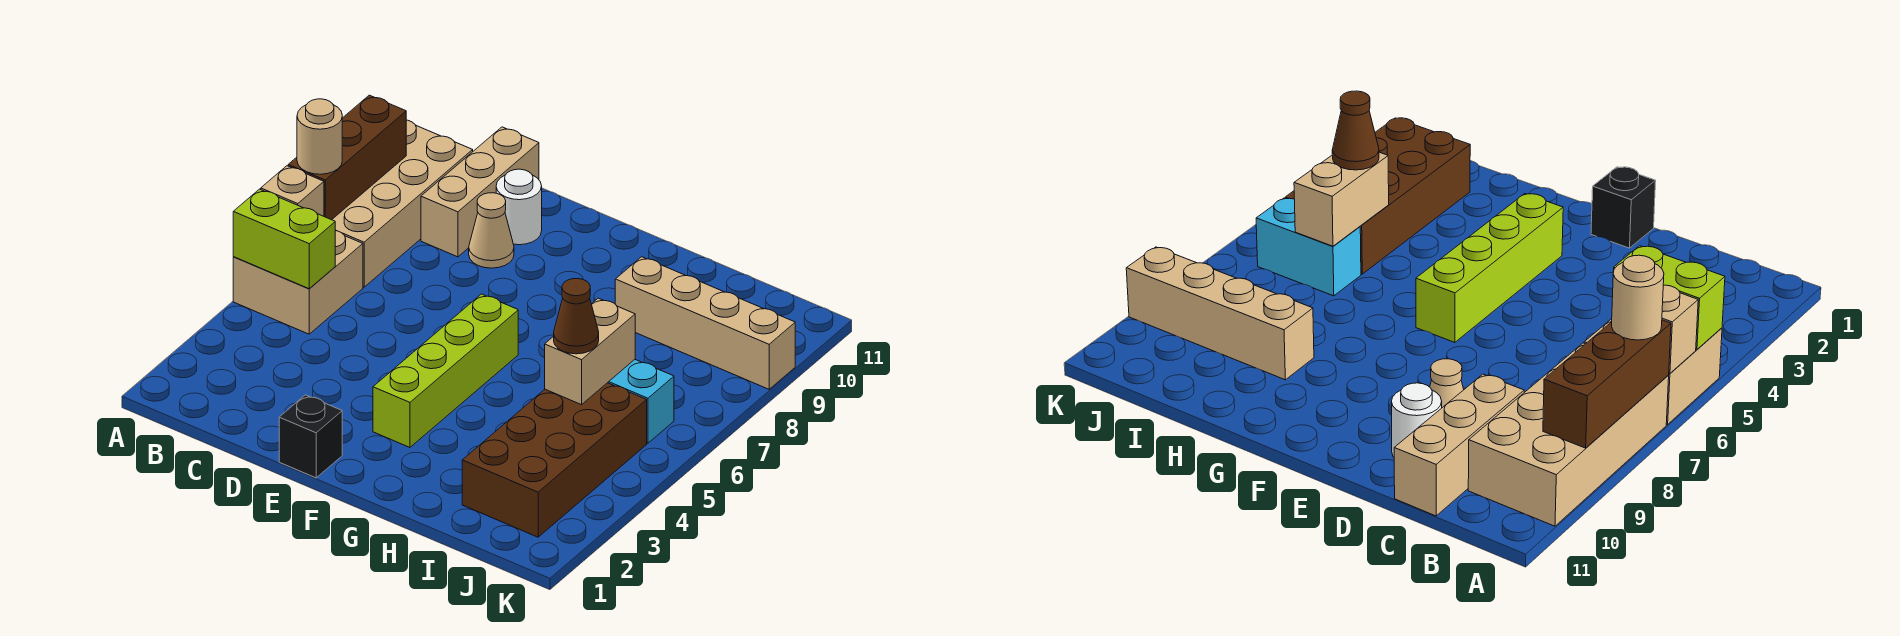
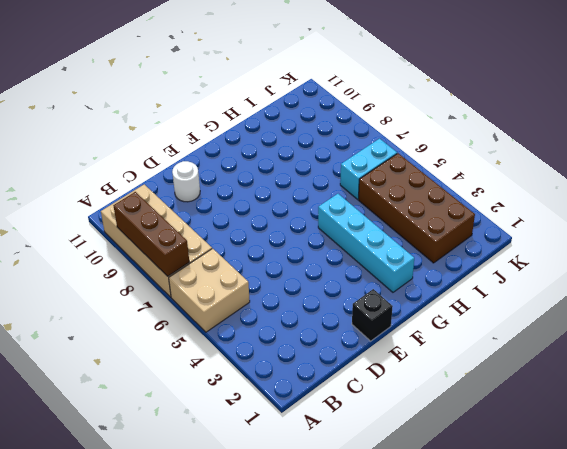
cyan brick G2:G5 level 1 -> none
none -> tan brick C9:C11 level 1
none -> tan cone D9 level 1
none -> lime brick F3:F6 level 1

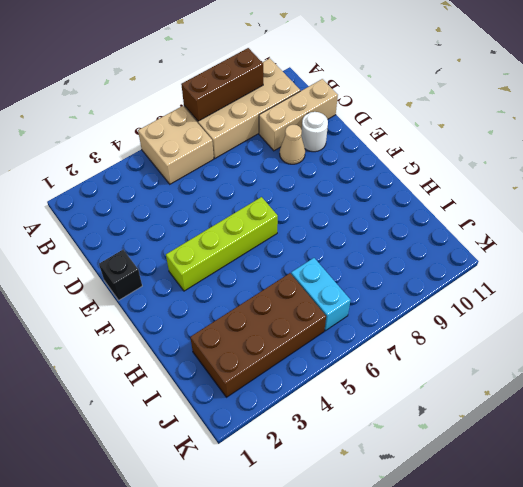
none -> tan brick H9:K9 level 1
none -> lime brick A5:B5 level 2
none -> tan brick A6 level 2

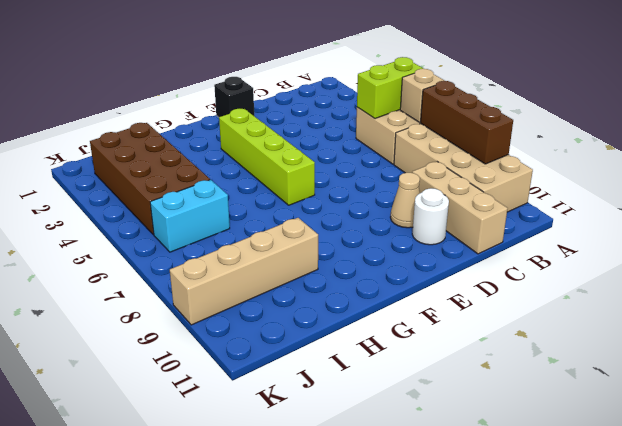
none -> tan brick I5:I6 level 2
none -> tan round brick A7 level 3
none -> brown cone I5 level 3

